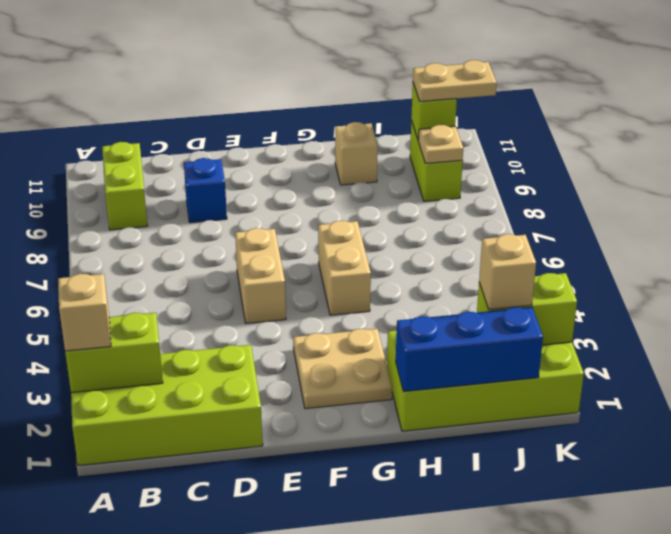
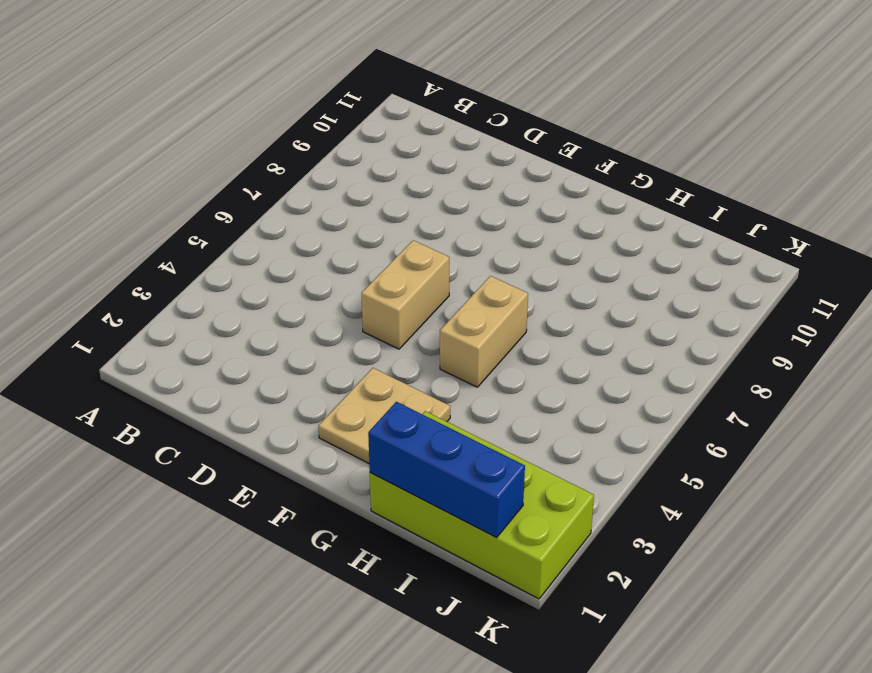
none -> lime brick A1:D2 level 1
none -> lime brick B9:B10 level 1
none -> blue brick D9 level 1

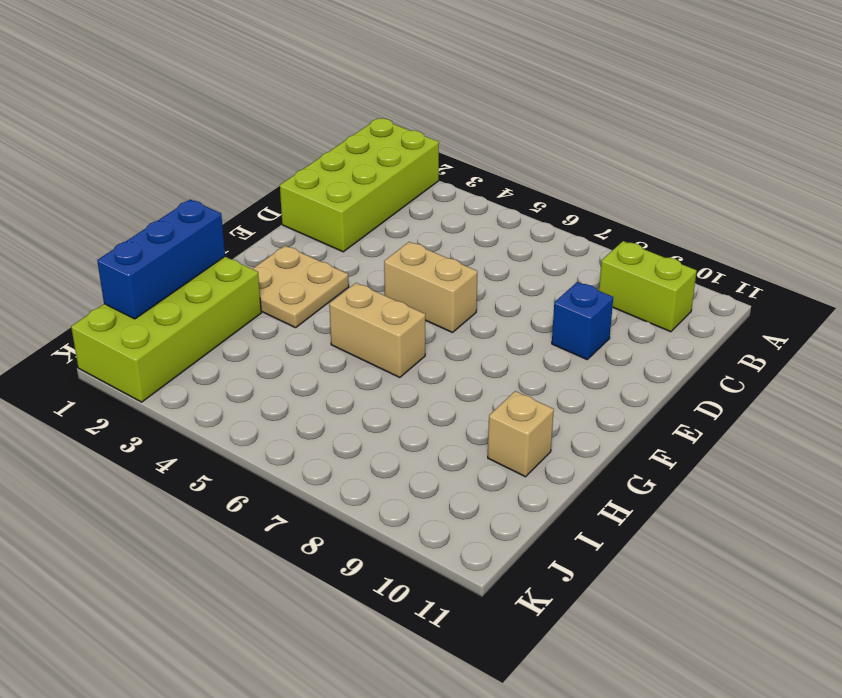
none -> lime brick J9:J10 level 1
none -> lime brick A2:B2 level 2
none -> lime brick J2:K2 level 2

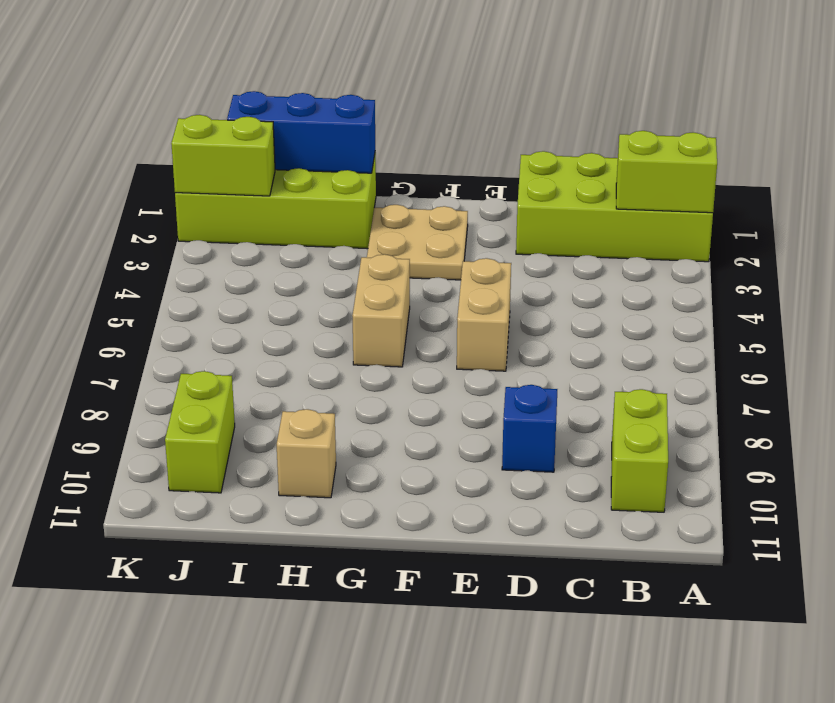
none -> tan plate J9 level 2
none -> lime brick J10 level 2
none -> tan brick A2 level 3

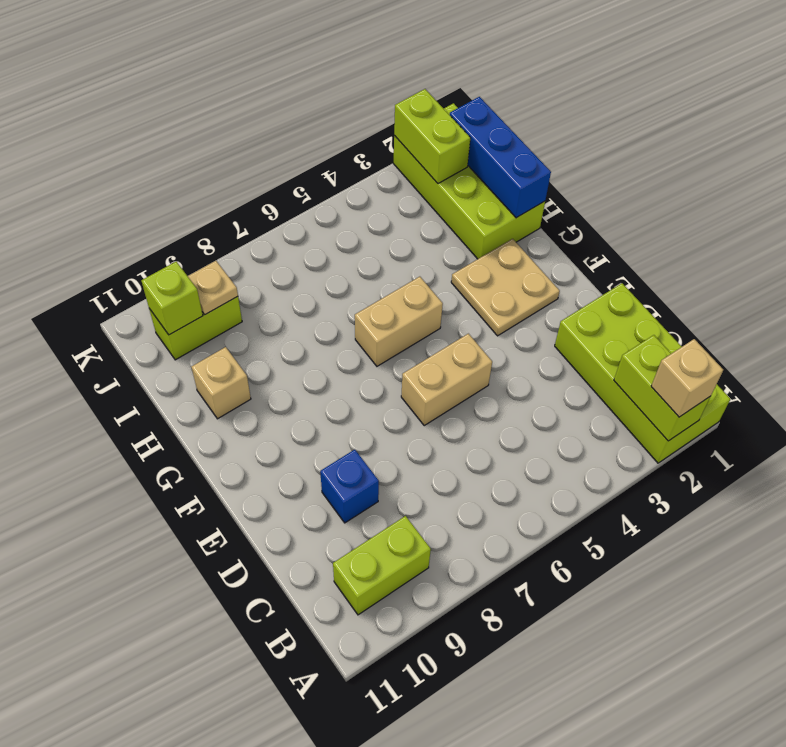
none -> tan brick J2 level 3
none -> tan plate J10:K10 level 3

